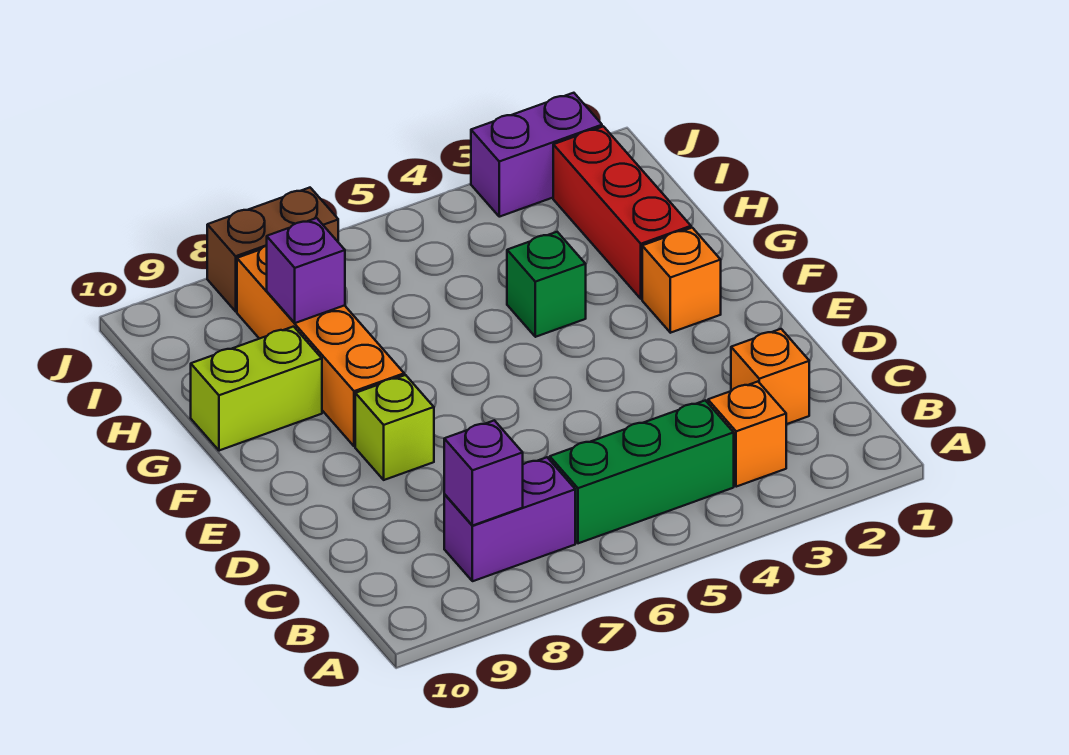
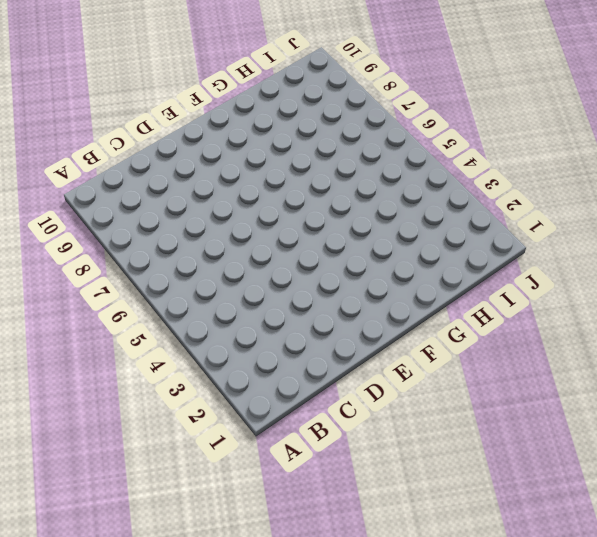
none -> orange brick B3 level 1
none -> green brick B4:B6 level 1
none -> purple brick B7:B8 level 1

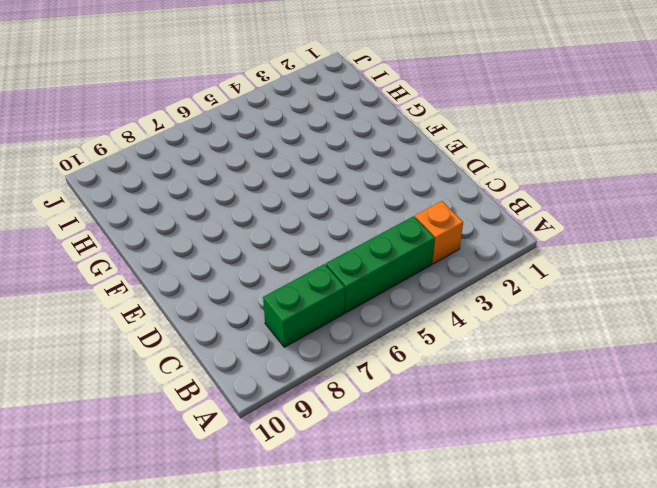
green brick B7:B8 level 1 -> purple brick B7:B8 level 1
none -> orange brick C2 level 1
none -> lime brick E8 level 1
none -> orange brick F2 level 1

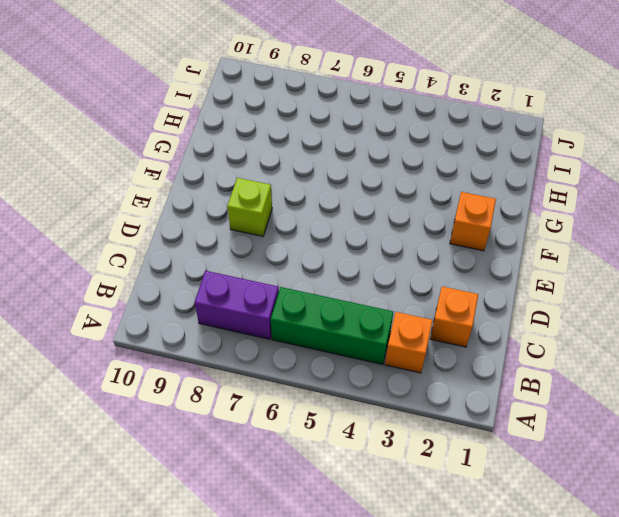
none -> orange brick F8:I8 level 1
none -> red brick G2:I2 level 1
none -> green brick G4 level 1

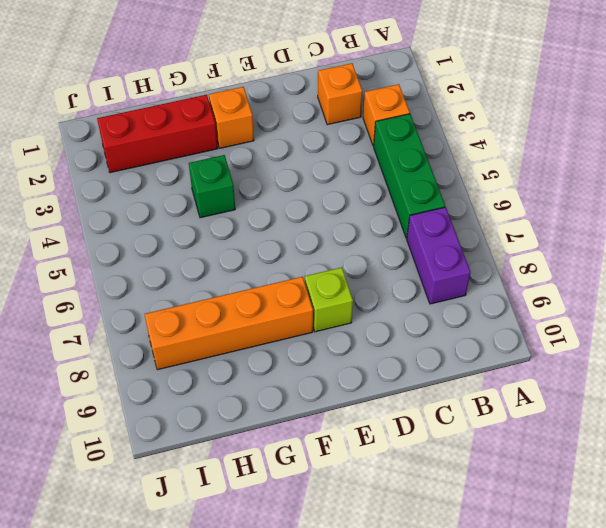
none -> lime brick G9:G10 level 1
none -> purple brick J2:J3 level 1
none -> brown brick J7:J8 level 1

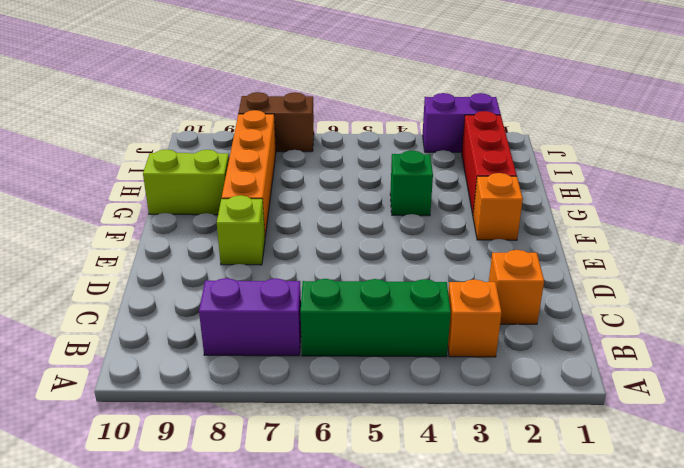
none -> purple brick B8 level 2
none -> purple brick H8 level 2

